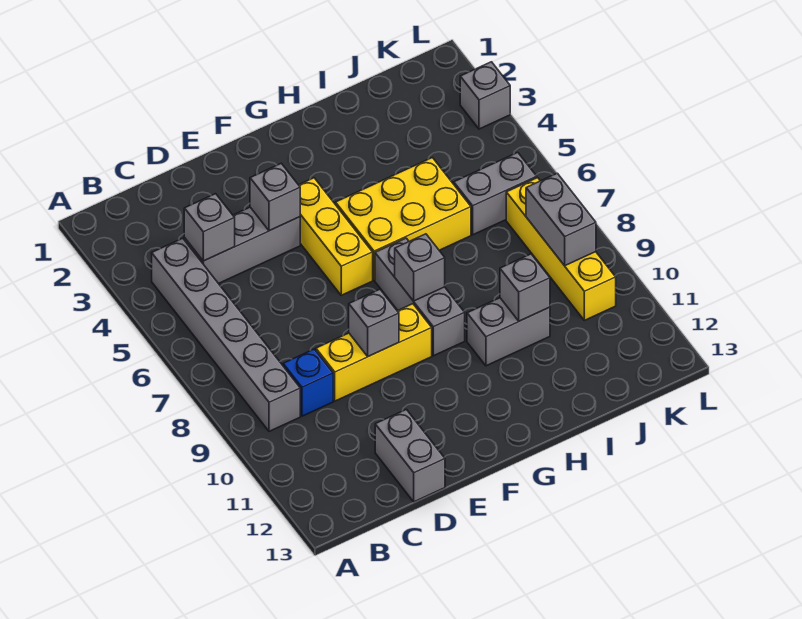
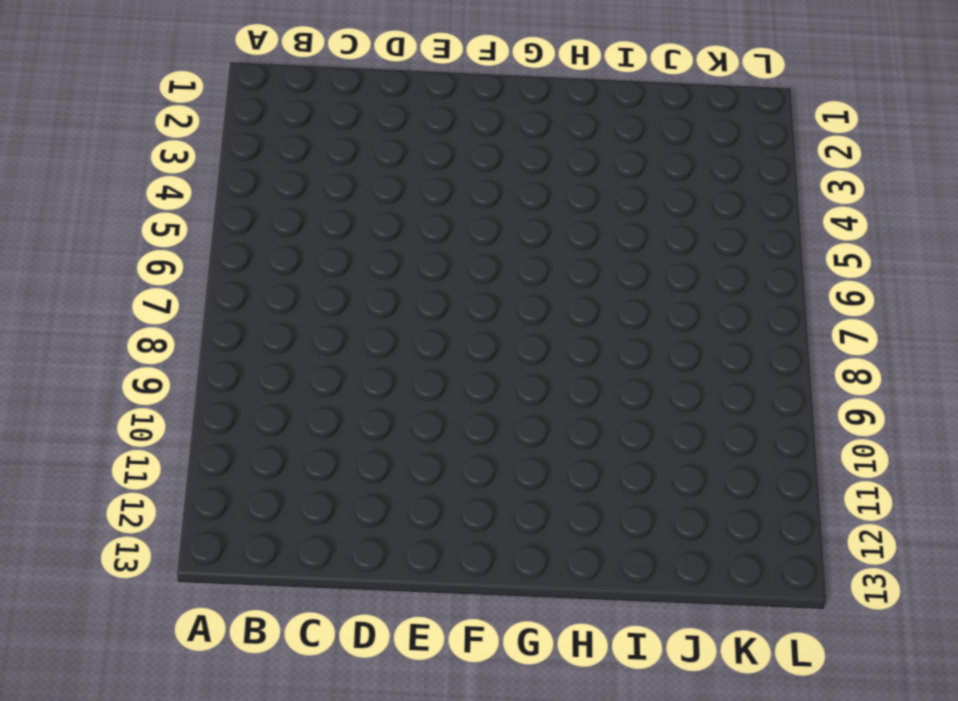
none -> grey brick B4:B9 level 1
none -> grey brick C4:E4 level 1
none -> blue brick C9 level 1

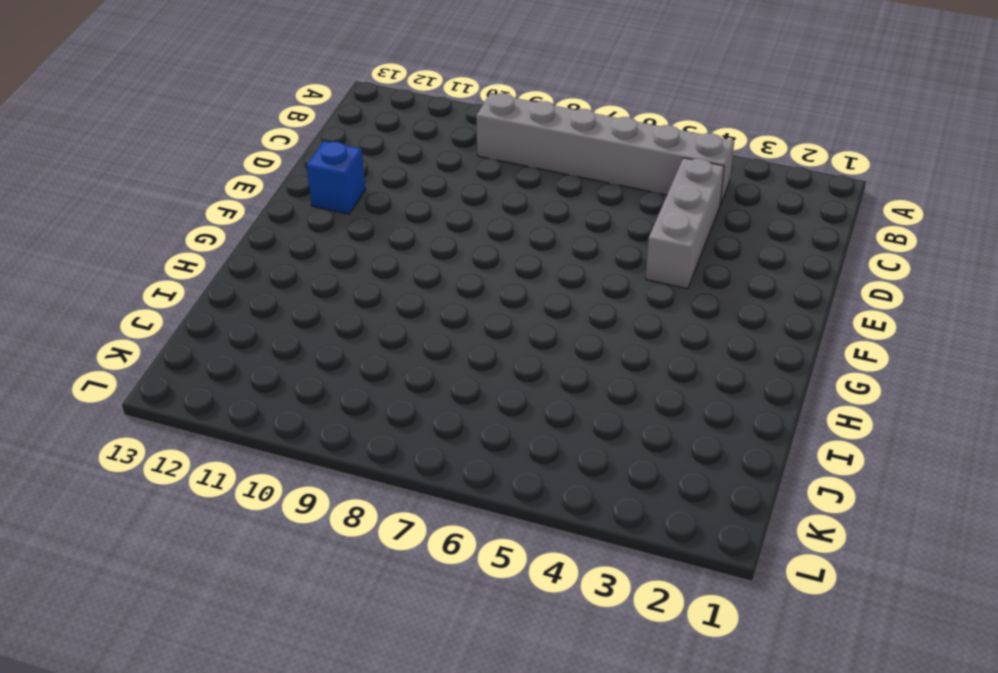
blue brick E12 level 1 -> blue brick C9 level 1
none -> yellow brick D9:F9 level 1
none -> grey brick D12:D13 level 1
none -> yellow brick F4:F6 level 1

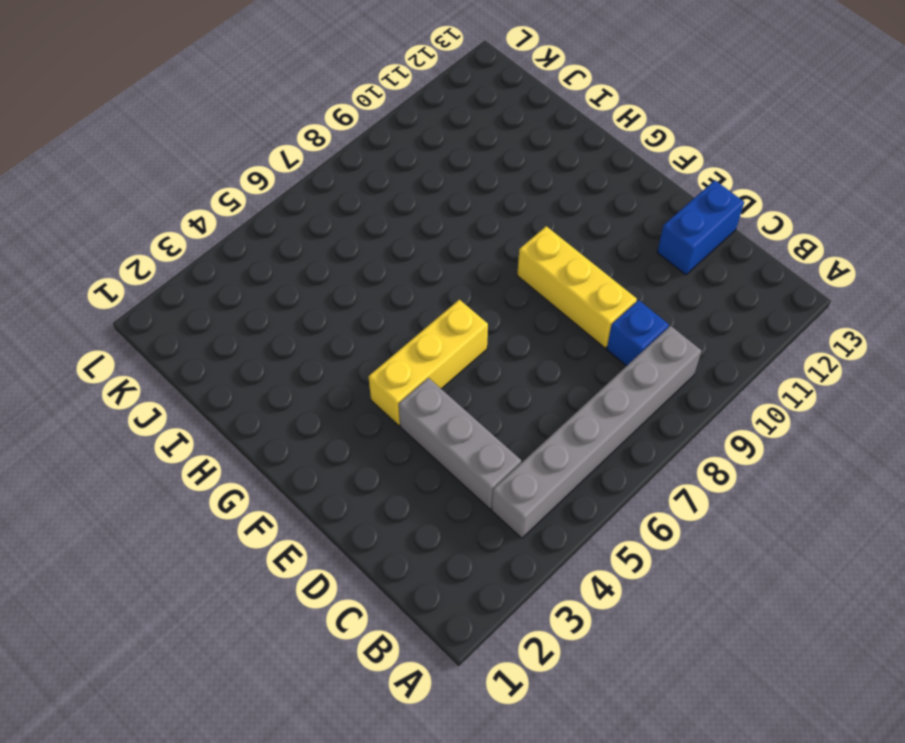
blue brick D12:D13 level 1 -> grey brick D12:D13 level 1
none -> yellow brick G5:I6 level 1
none -> grey brick G7:G9 level 1
none -> grey brick H10:I10 level 1

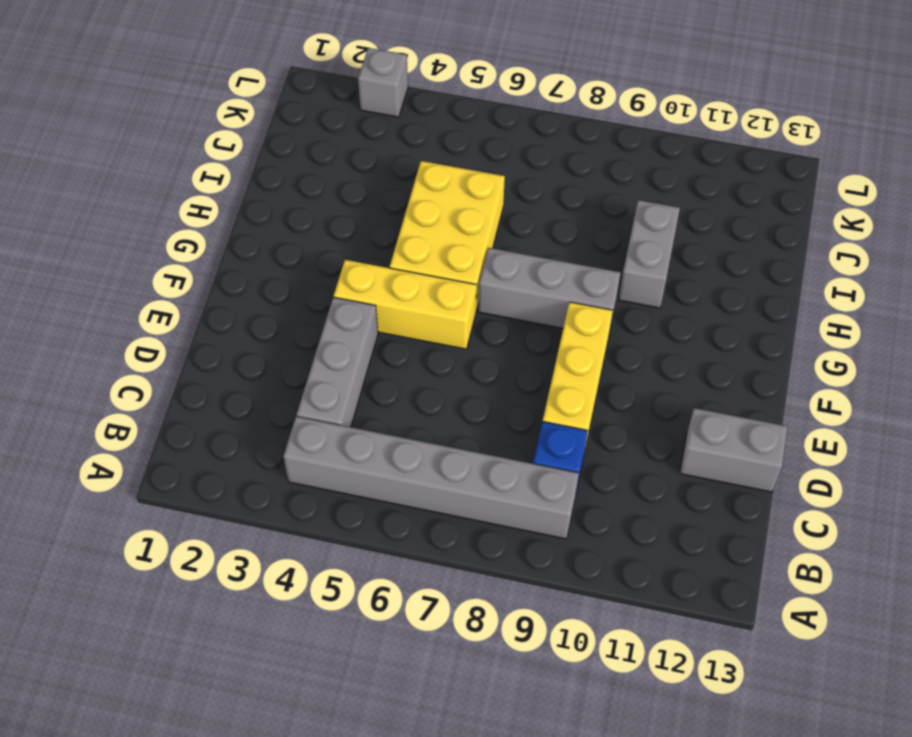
none -> grey brick J6:K6 level 1
none -> yellow brick K7:K10 level 1
none -> grey brick C4 level 2

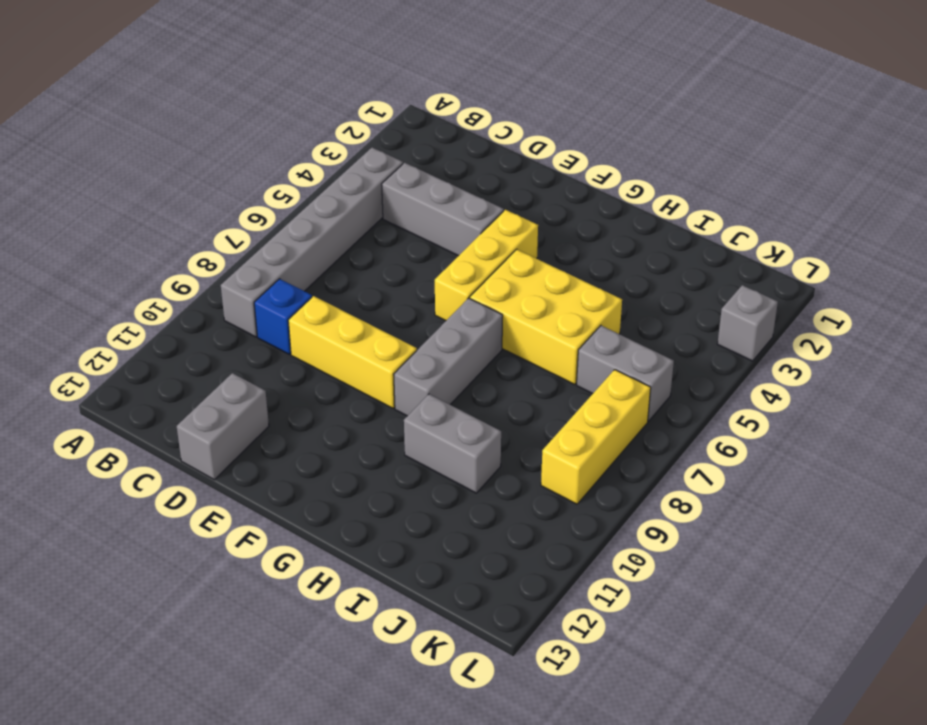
yellow brick K7:K9 level 1 -> yellow brick K7:K10 level 1
none -> grey brick C4 level 2
none -> grey brick E4 level 2
none -> grey brick E9 level 2

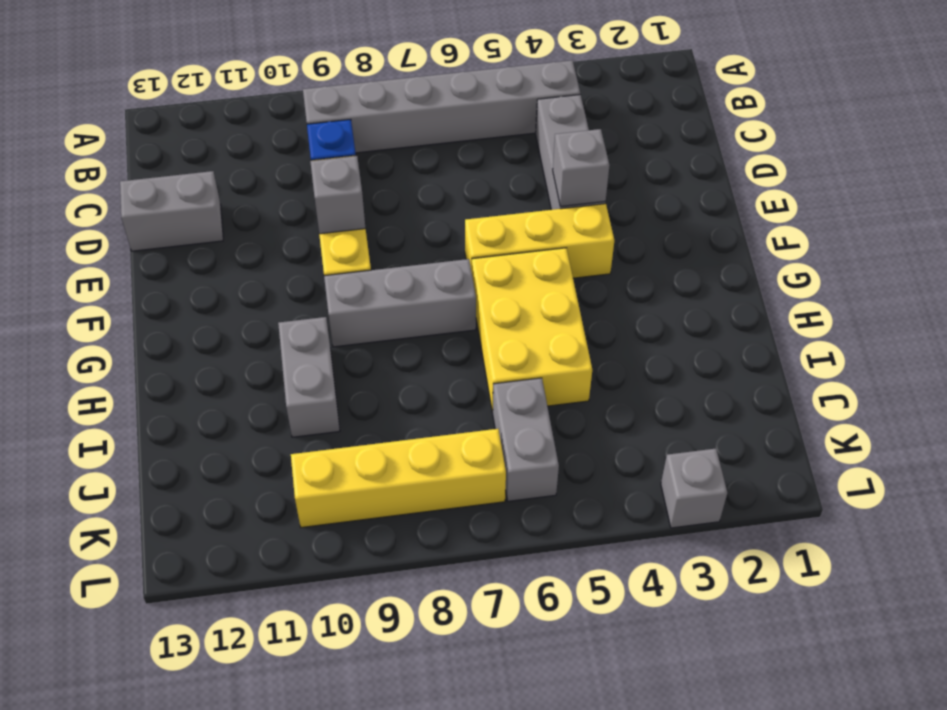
none -> grey brick C4 level 2
none -> grey brick G8 level 2
none -> grey brick I10 level 2

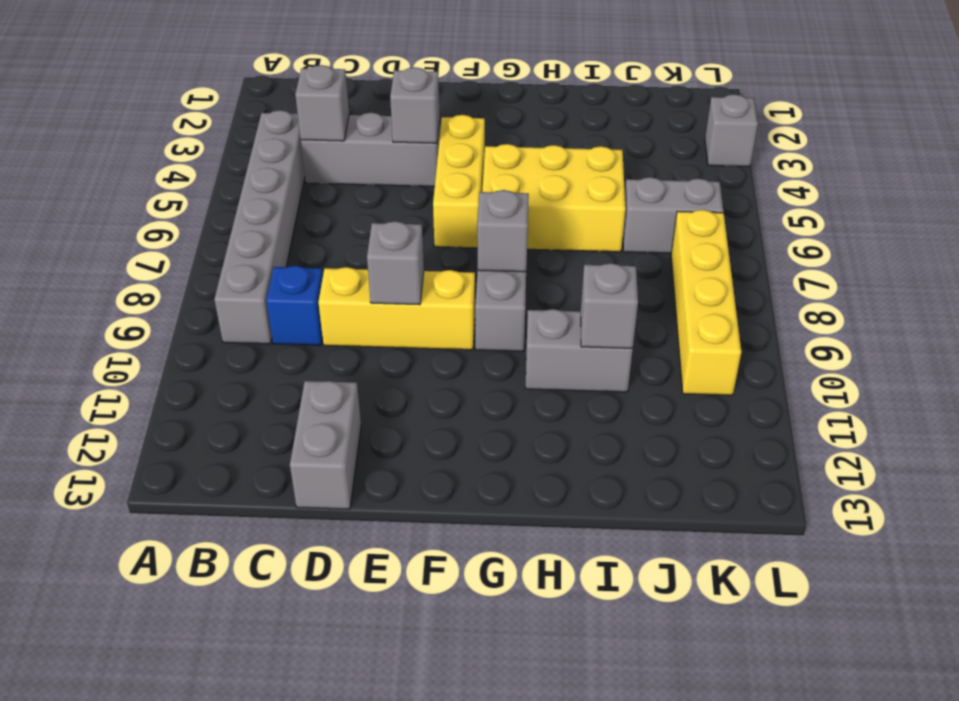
none -> grey brick K8:K9 level 2

